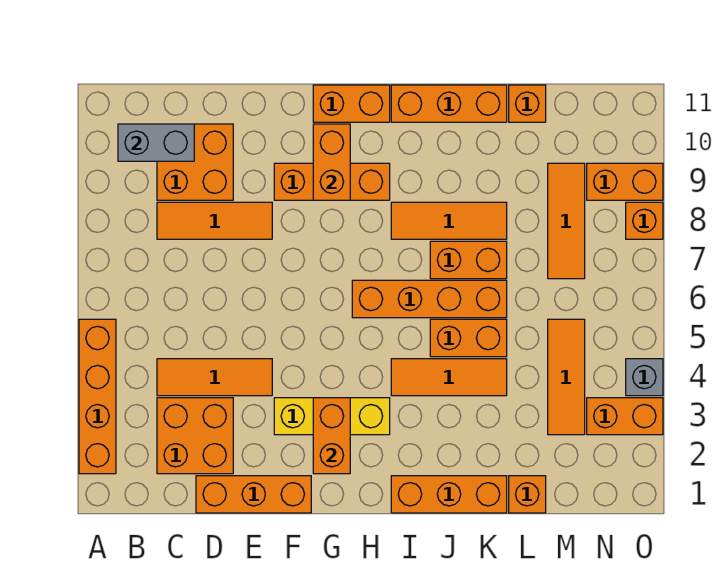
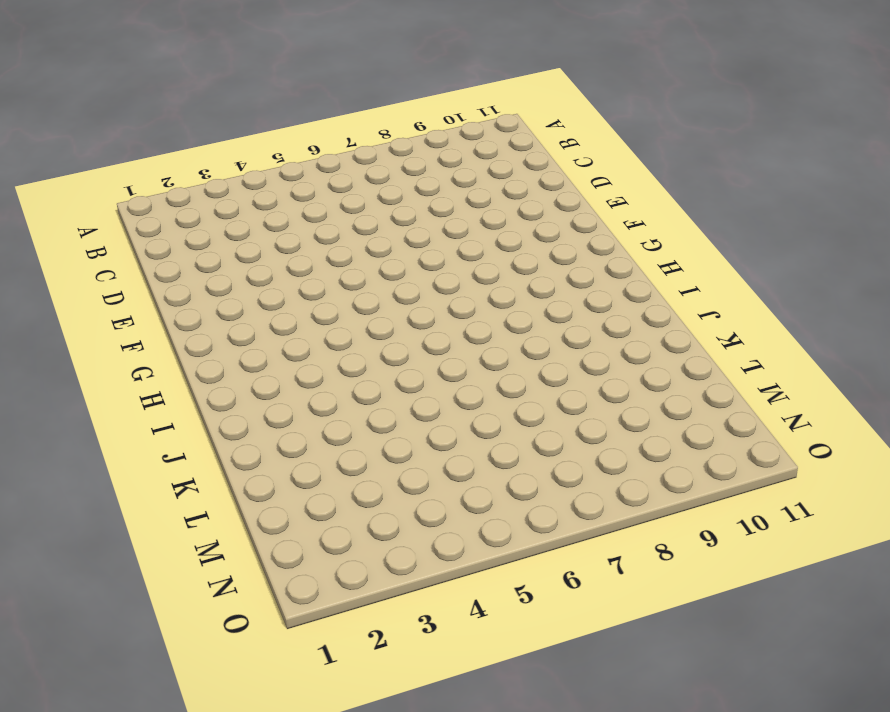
none -> orange brick A2:A5 level 1
none -> orange brick C2:D3 level 1
none -> orange tile C4:E4 level 1

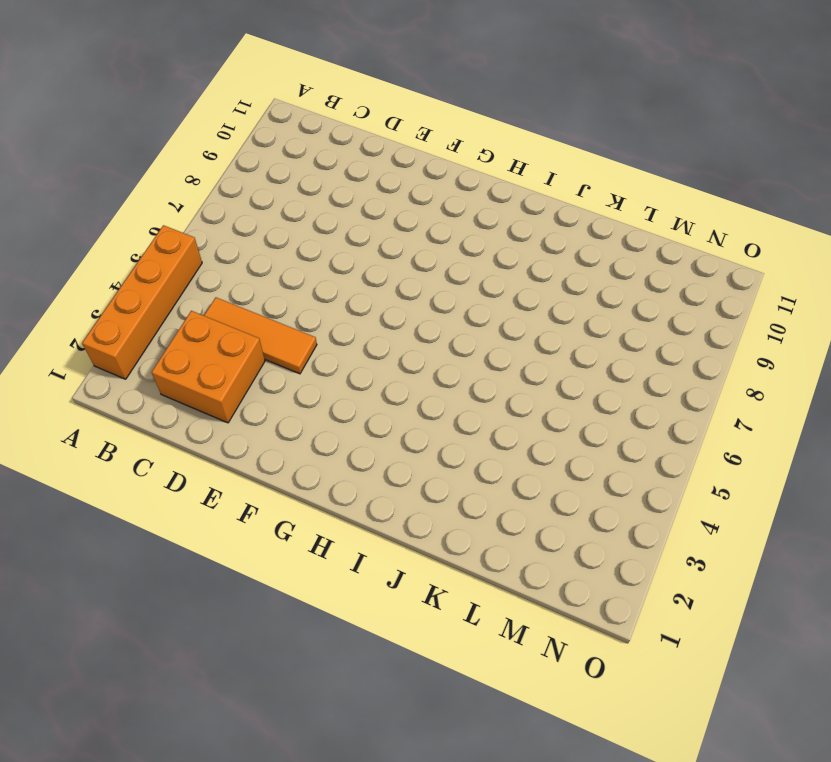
none -> orange tile C8:E8 level 1
none -> orange brick C9:D10 level 1
none -> orange brick D1:F1 level 1

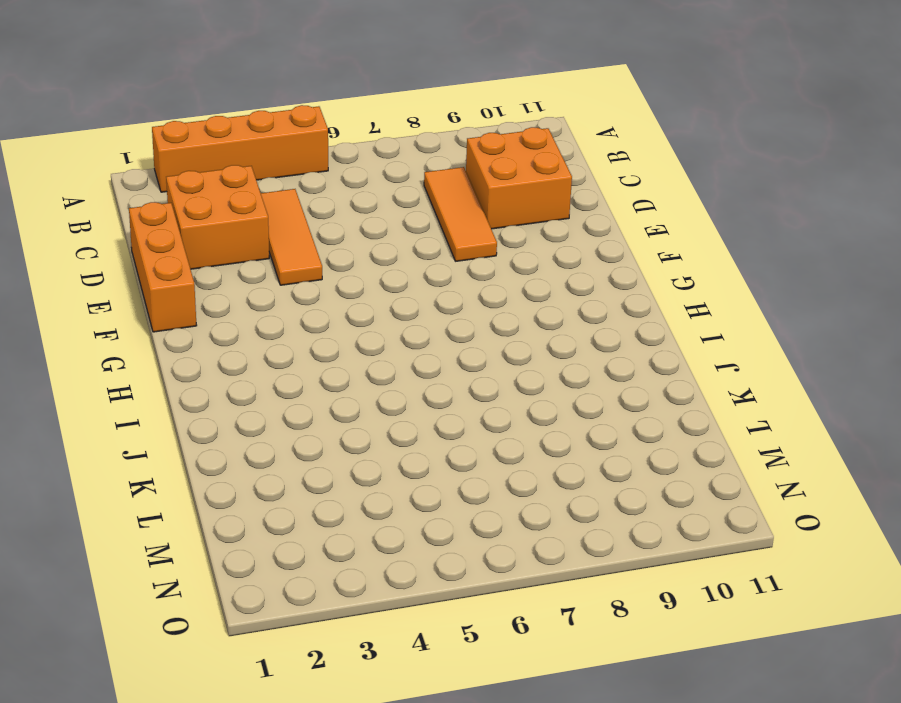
none -> yellow brick F3:H3 level 1
none -> orange brick F9:H9 level 1
none -> orange brick G11:H11 level 1

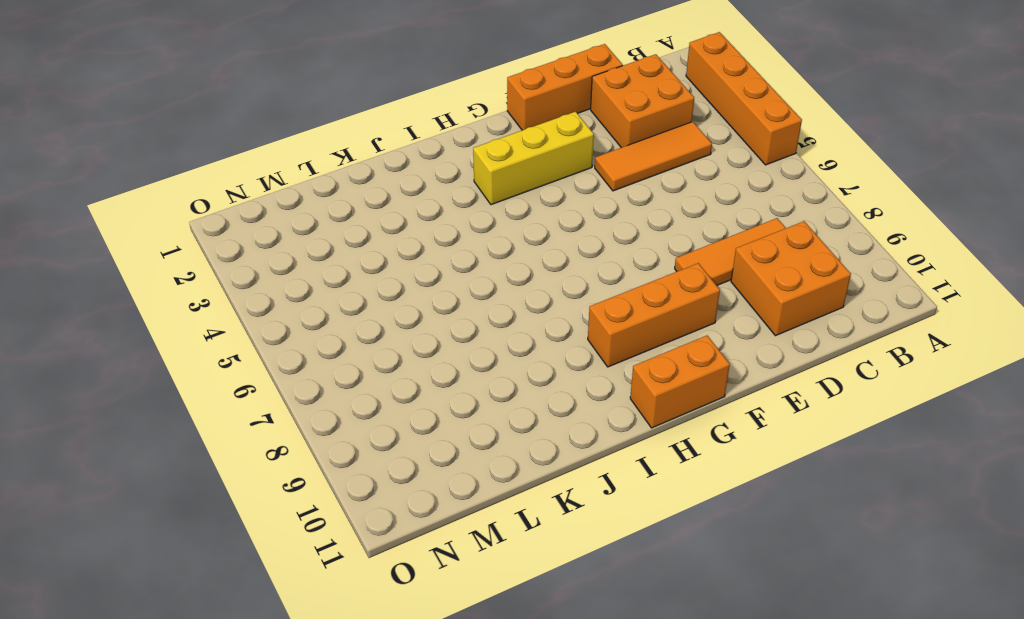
none -> orange brick H6:K6 level 1
none -> orange brick I1:K1 level 1
none -> orange tile I4:K4 level 1

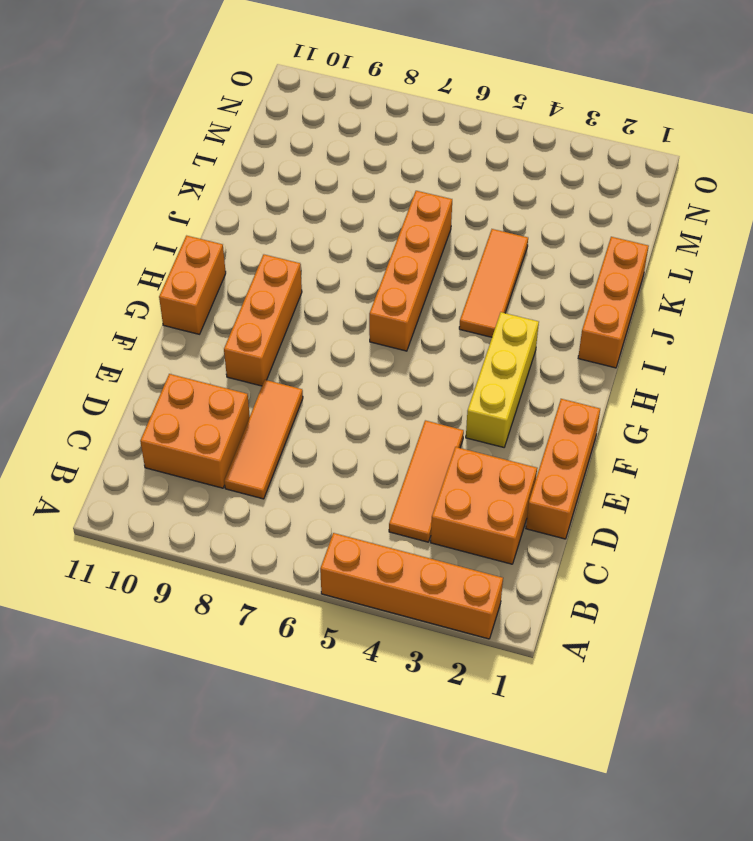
none -> orange tile I8:K8 level 1
none -> orange brick I11:K11 level 1
none -> orange brick J5:K5 level 1

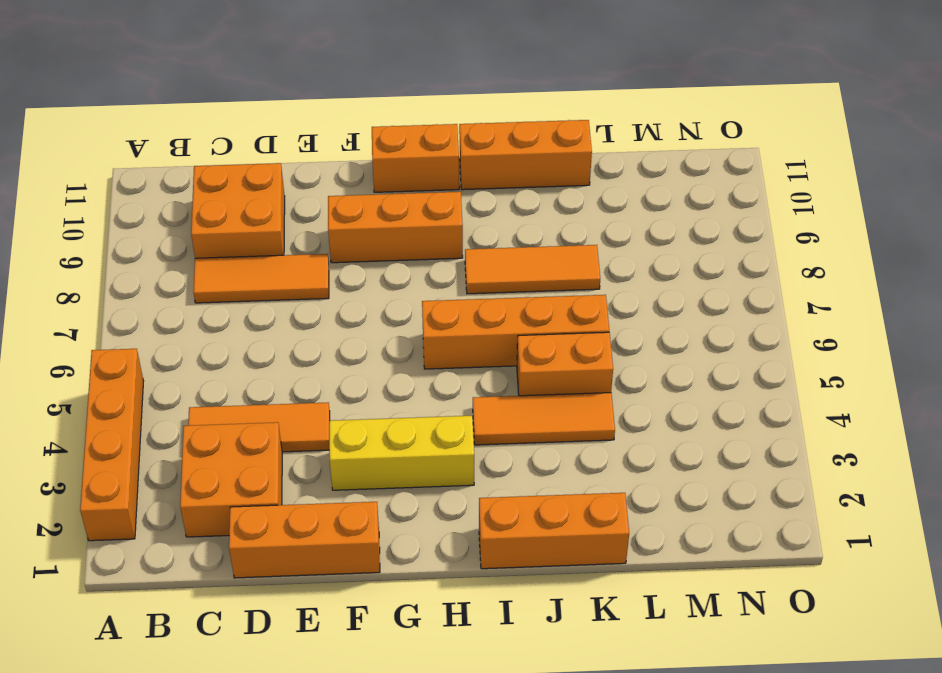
none -> orange brick J7:K7 level 1
none -> orange brick L1 level 1
none -> orange brick L11 level 1

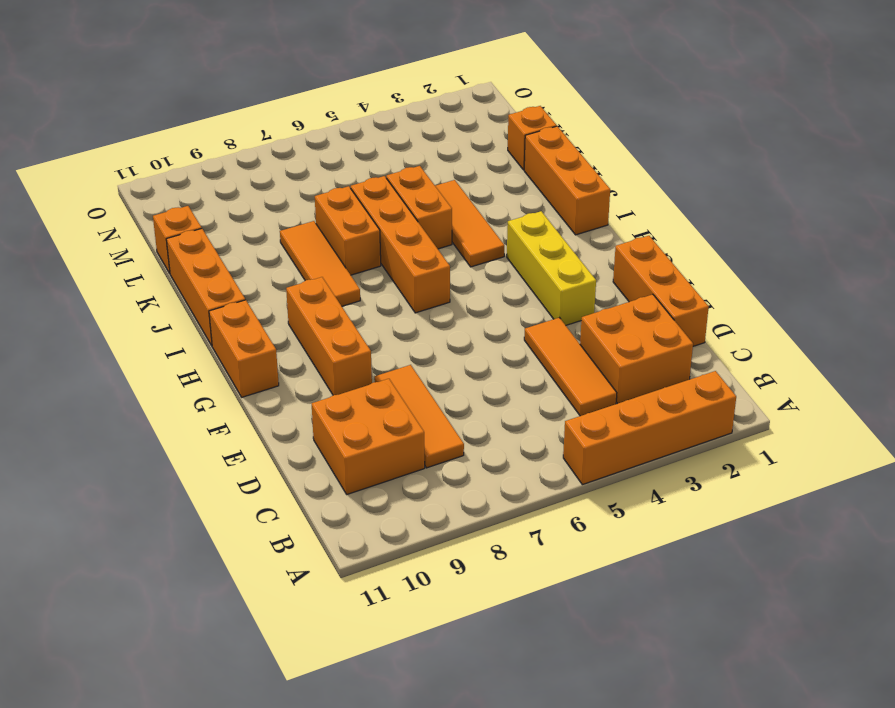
none -> orange tile M3:M5 level 1
none -> orange tile M7:M9 level 1
none -> orange brick N3:O3 level 1

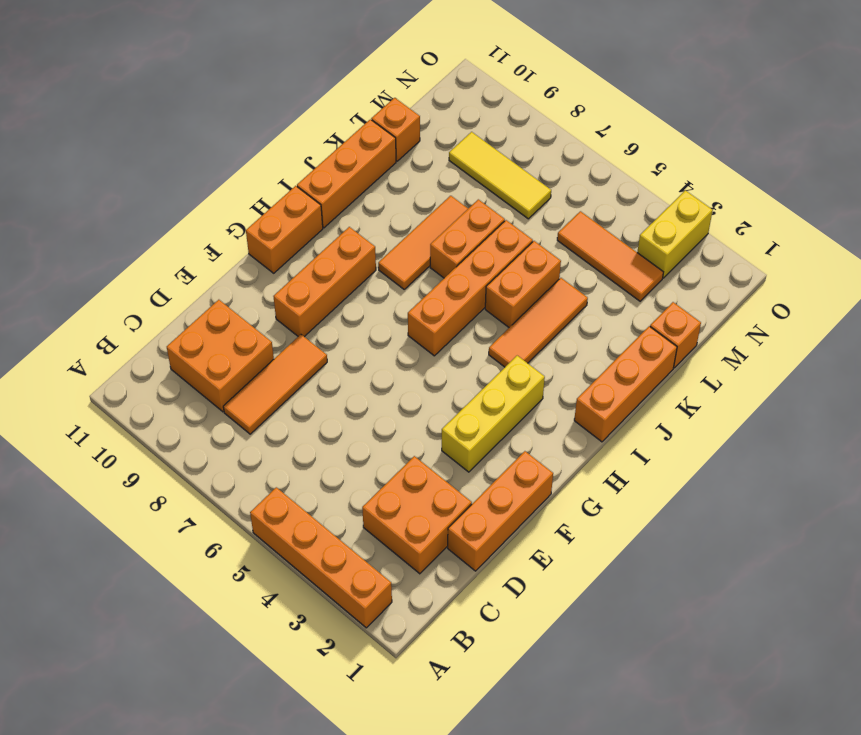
yellow tile M7:M9 level 1 -> orange tile M7:M9 level 1
yellow brick N3:O3 level 1 -> orange brick N3:O3 level 1
none -> orange tile C4:E4 level 1
none -> orange brick N9:O9 level 1
none -> grey brick O4 level 1

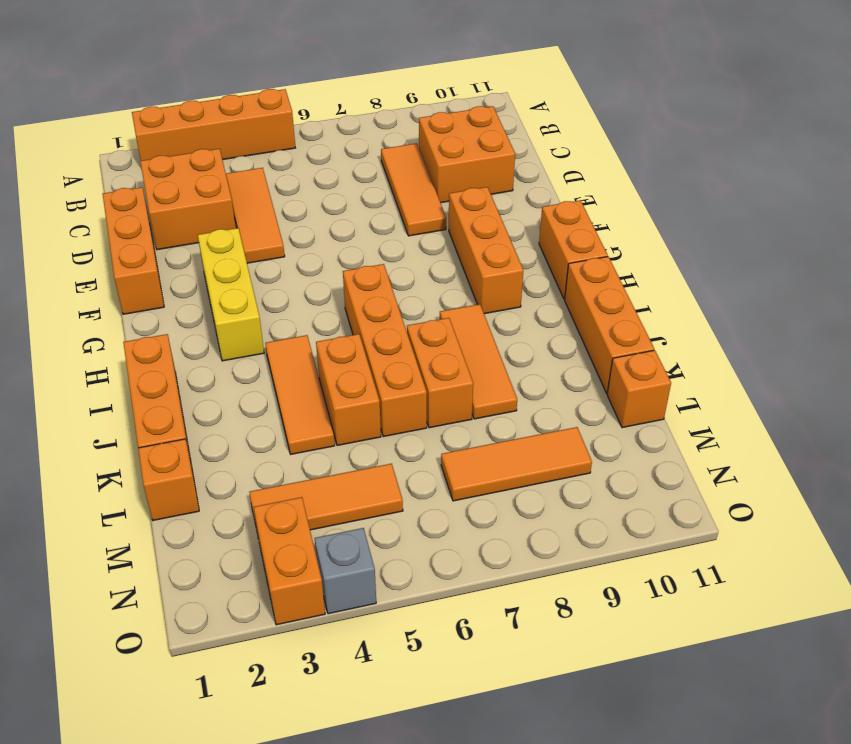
none -> orange brick N9:O9 level 1
none -> orange brick O8 level 1
none -> grey brick B10:C10 level 2

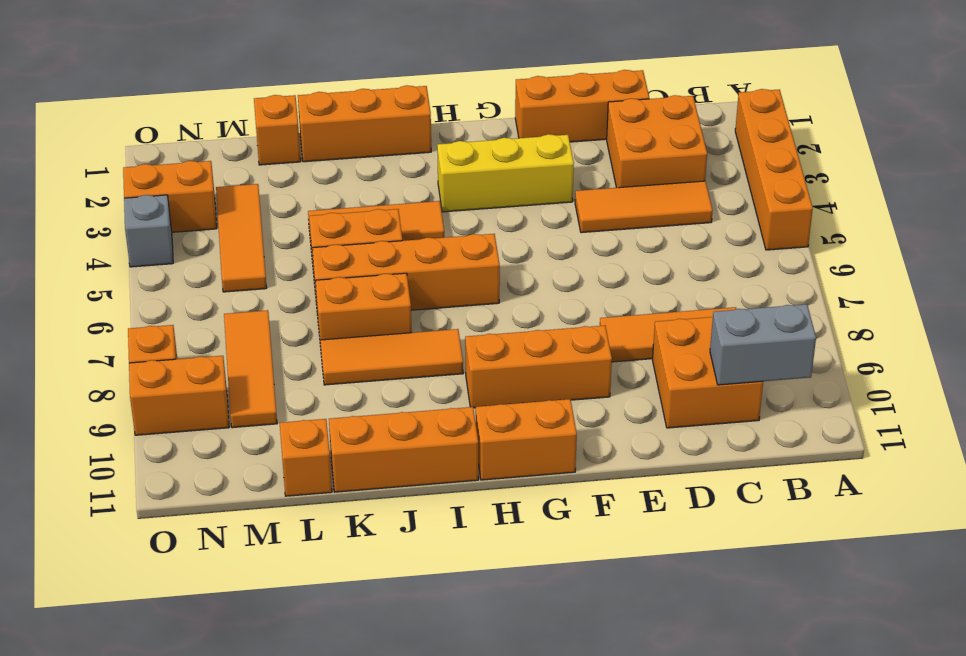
none -> orange brick G2:G3 level 2
none -> orange brick G9:G10 level 2

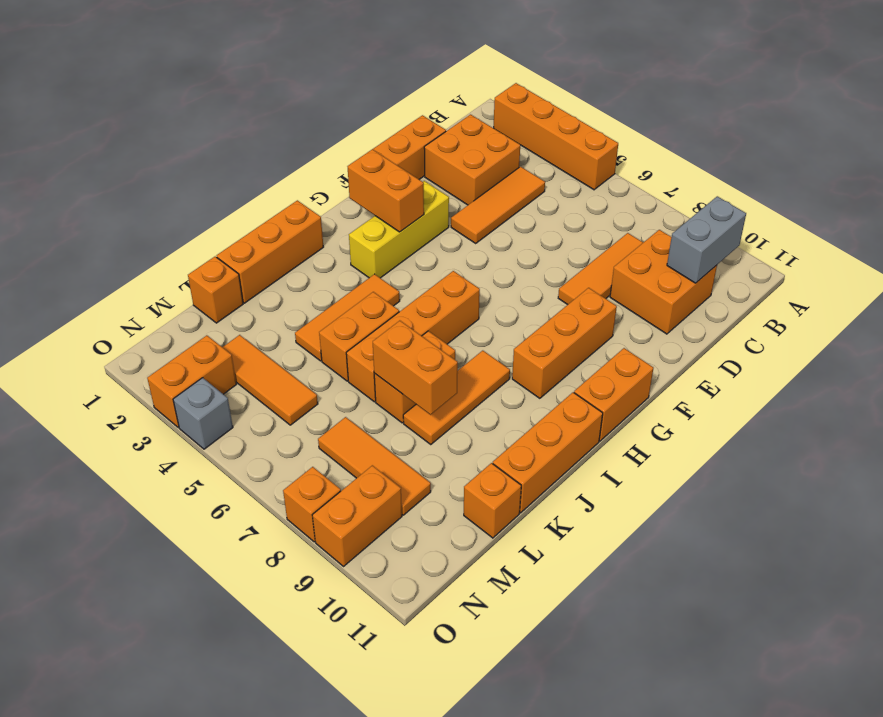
orange brick K7:K8 level 2 -> orange brick G9:G10 level 2

